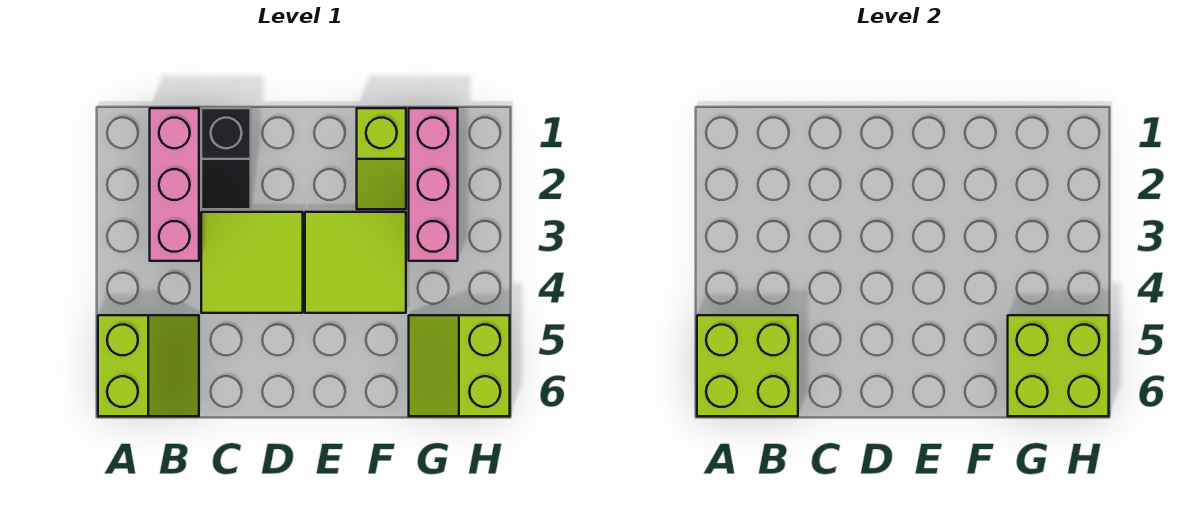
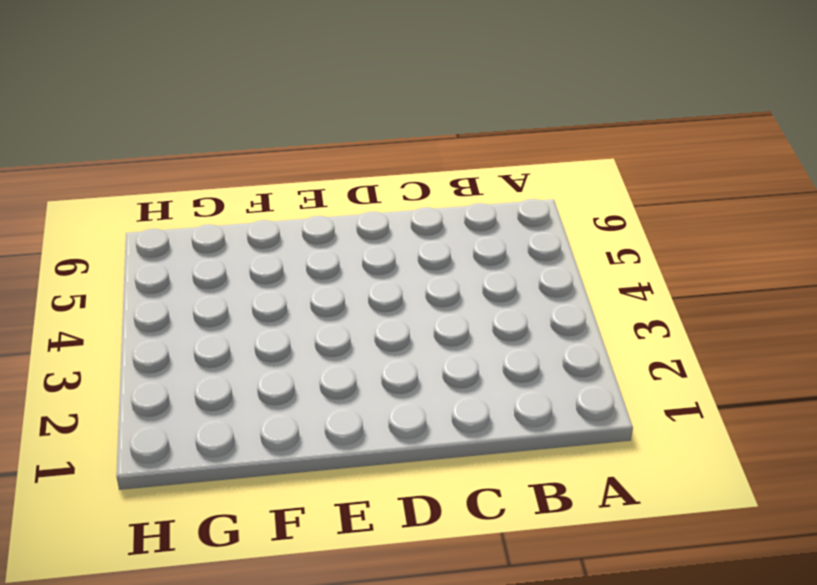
none -> lime slope A5:B6 level 1 top A
none -> pink brick B1:B3 level 1

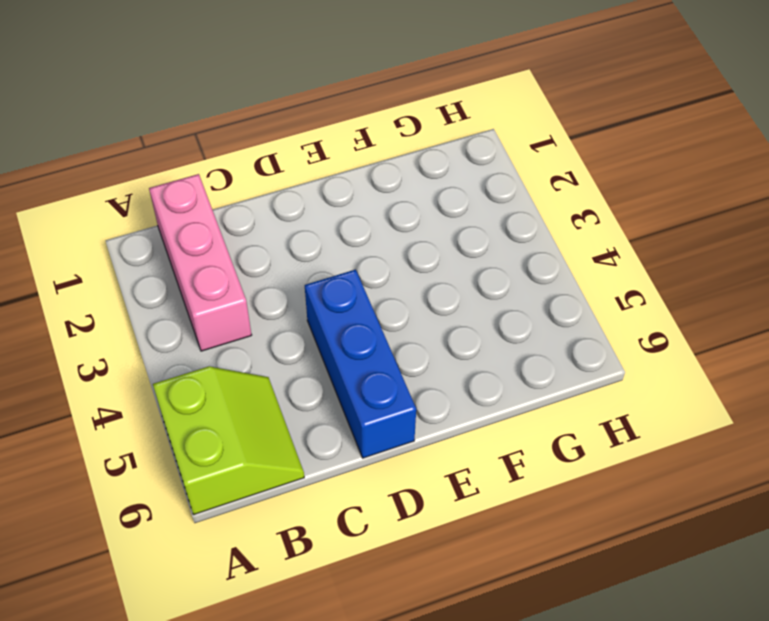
blue brick D4:D6 level 1 -> lime tile C3:D4 level 1
none -> black slope C1:C2 level 1 top 1
none -> lime tile E3:F4 level 1

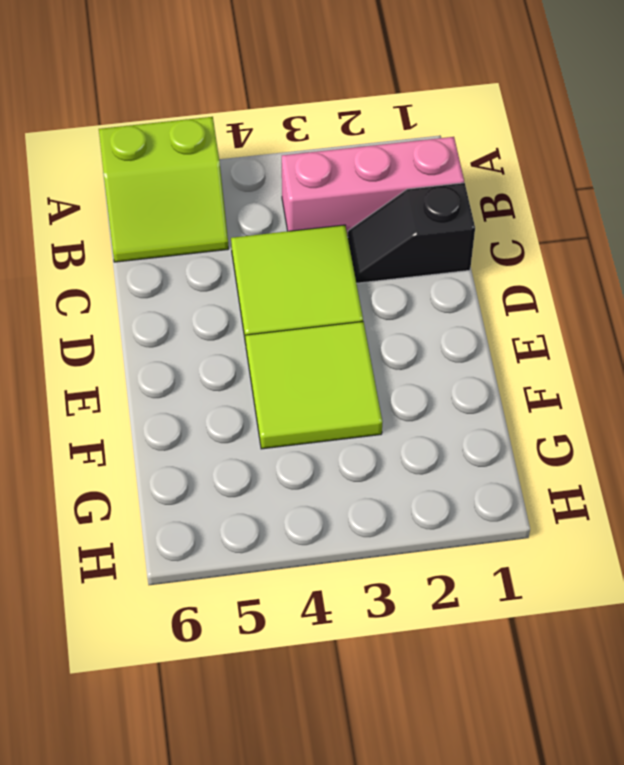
none -> lime slope F1:F2 level 1 top 1
none -> pink brick G1:G3 level 1

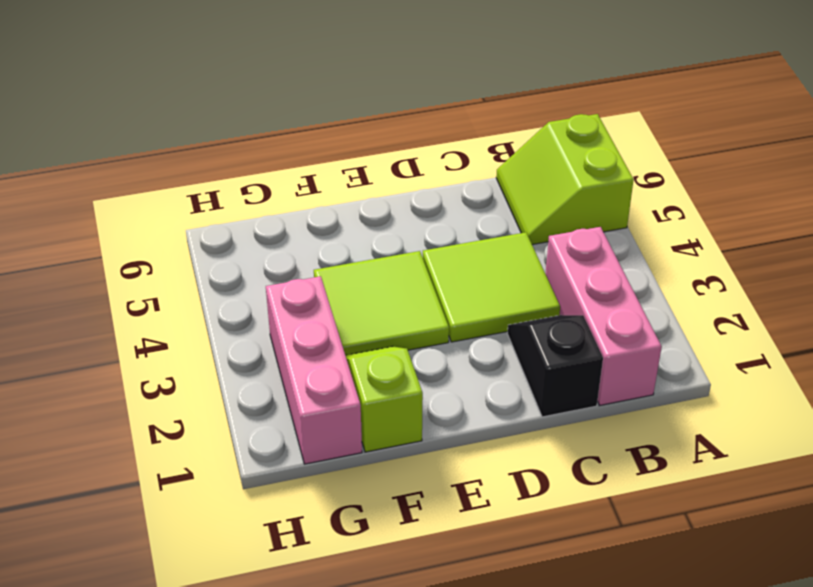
none -> lime slope G5:H6 level 1 top H
none -> lime brick A5:B6 level 2

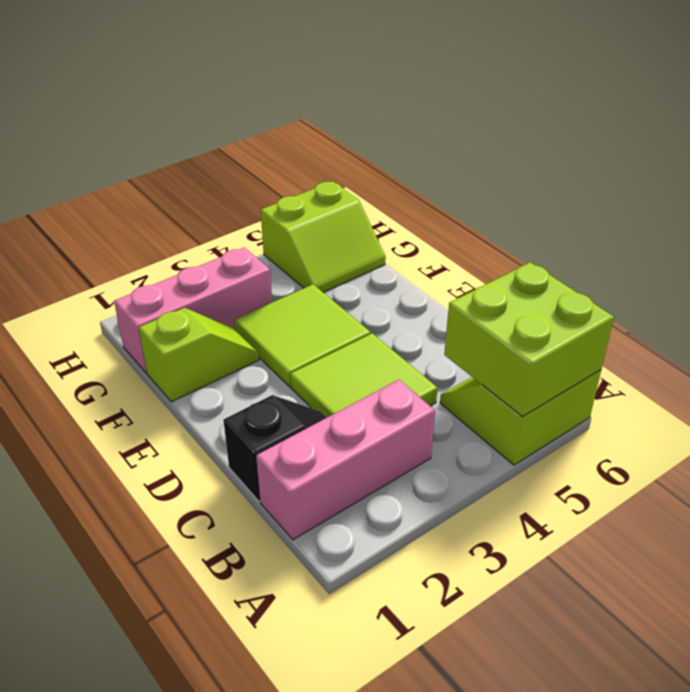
none -> lime brick G5:H6 level 2

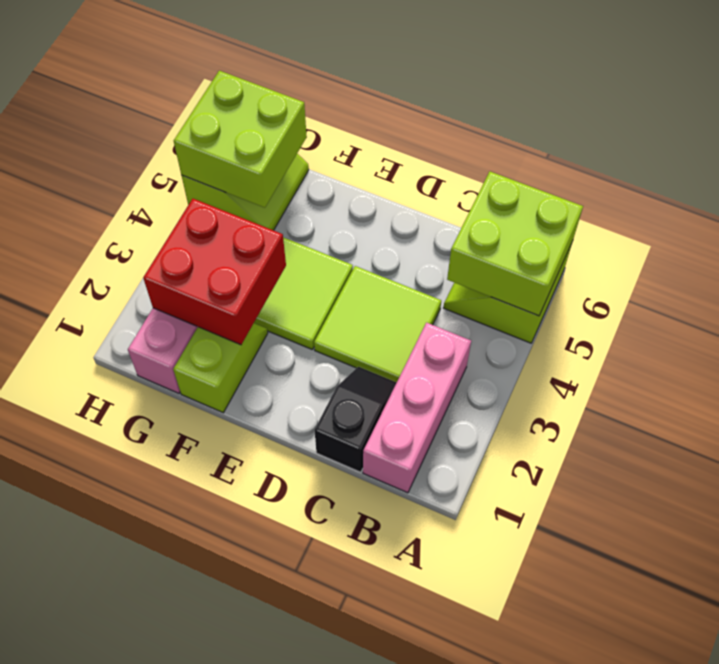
red brick F2:G3 level 2 -> none

